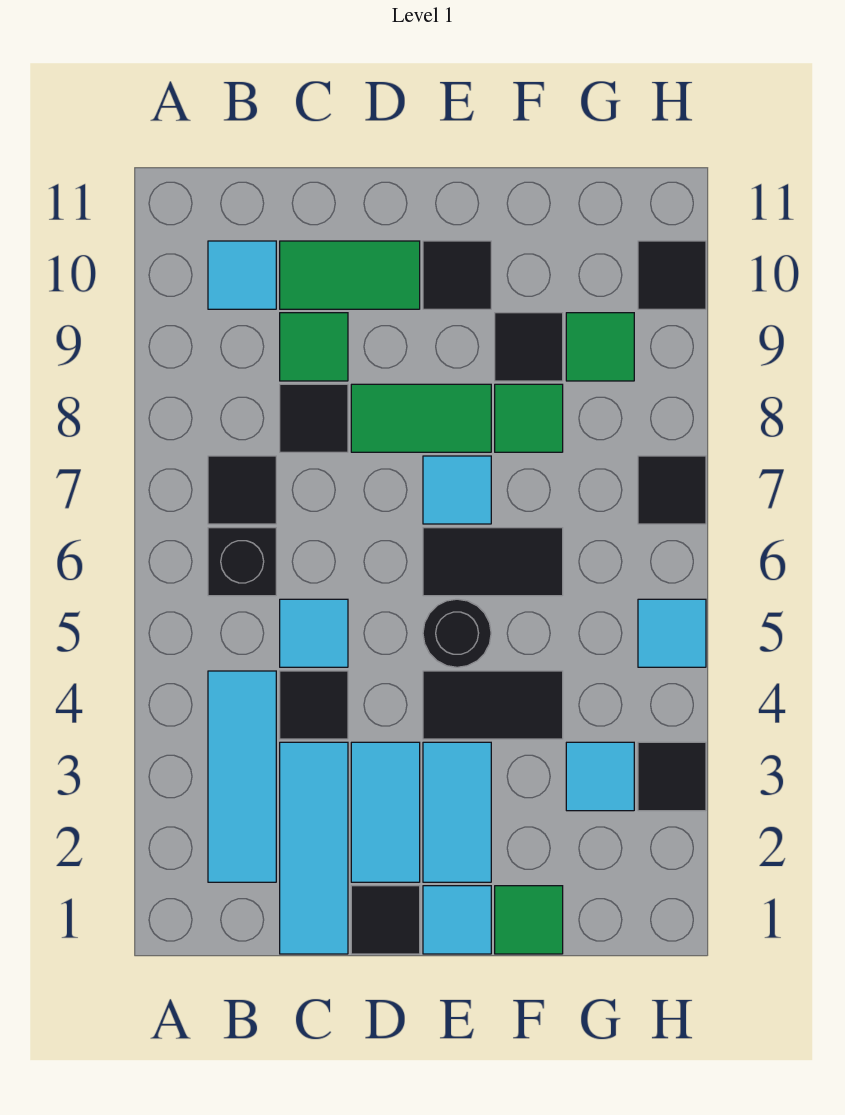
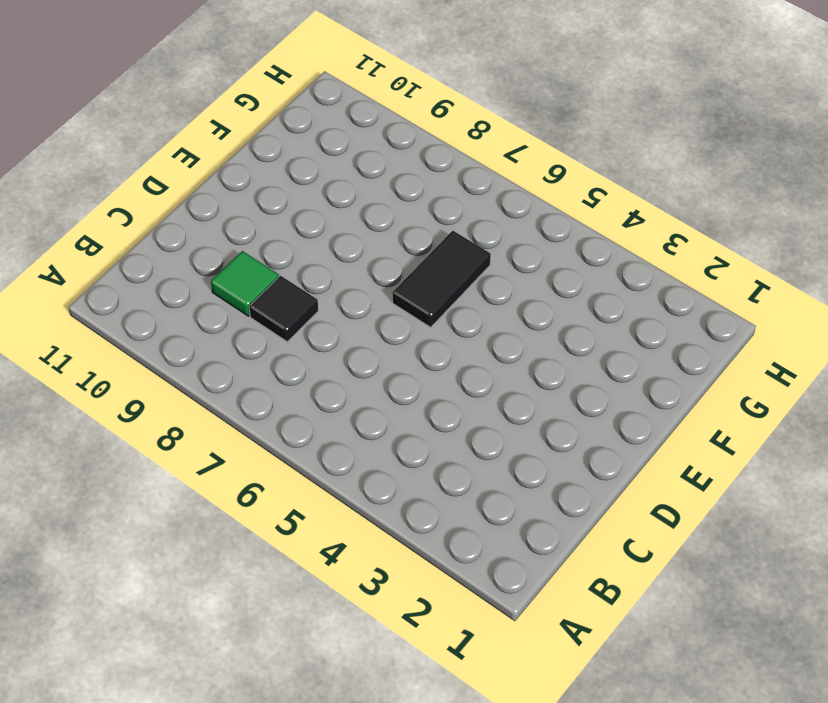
none -> cyan tile B2:B4 level 1
none -> black brick B6 level 1
none -> black tile B7 level 1

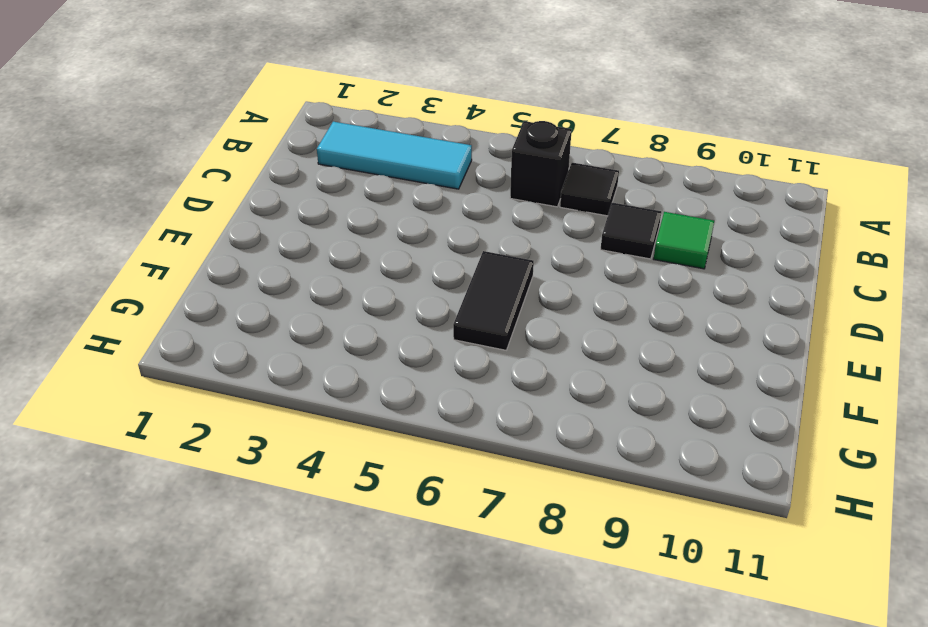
none -> cyan tile B10 level 1
none -> cyan tile C1:C3 level 1
none -> black tile C4 level 1

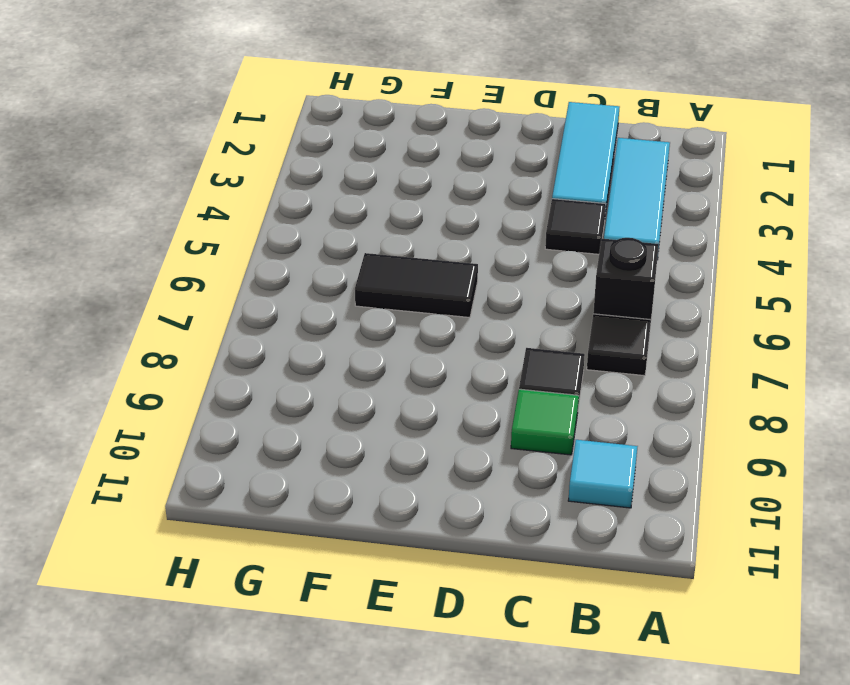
none -> cyan tile C5 level 1
none -> green tile C10:D10 level 1
none -> black tile D1 level 1

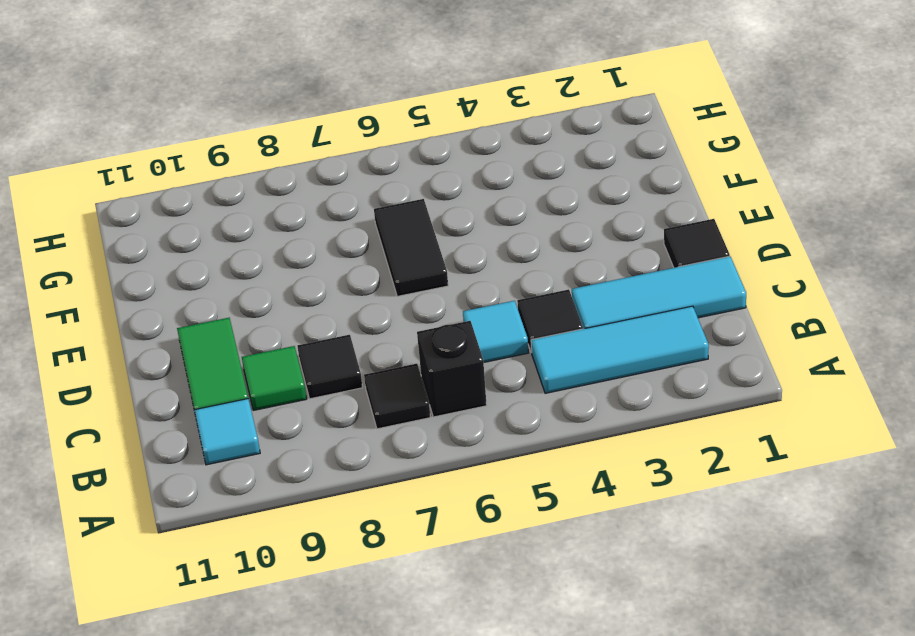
none -> cyan tile D2:D3 level 1
none -> green tile D8:E8 level 1
none -> cyan tile E1 level 1

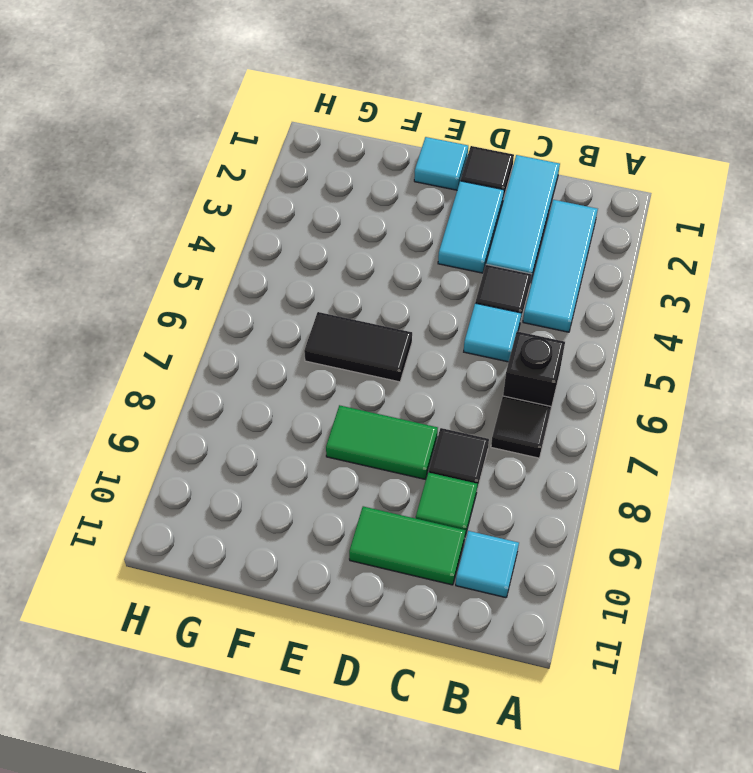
none -> cyan tile E2:E3 level 1
none -> black tile E4:F4 level 1
none -> black round brick E5 level 1

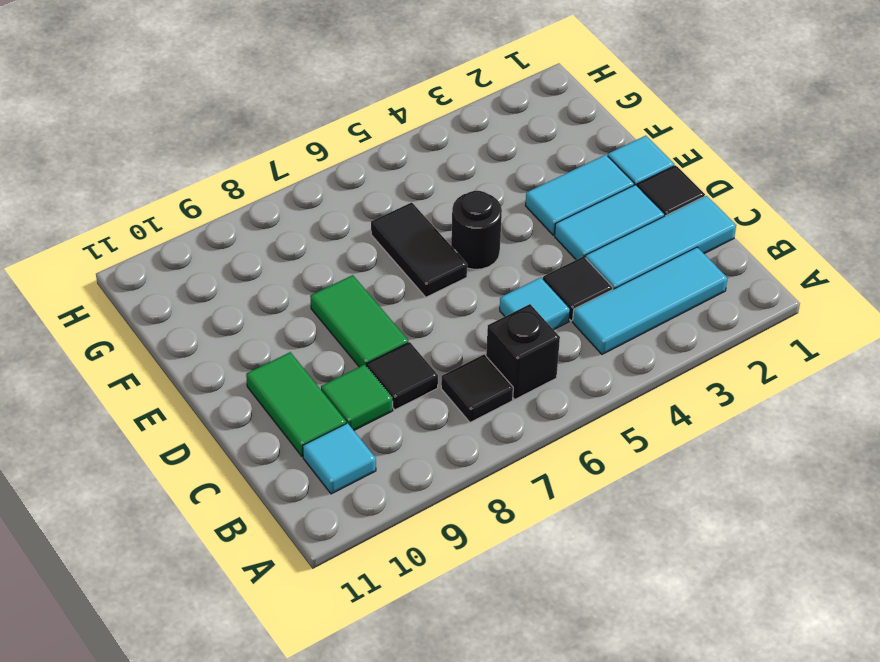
none -> black tile E4:F4 level 1
none -> cyan tile E7 level 1
none -> black tile E10 level 1

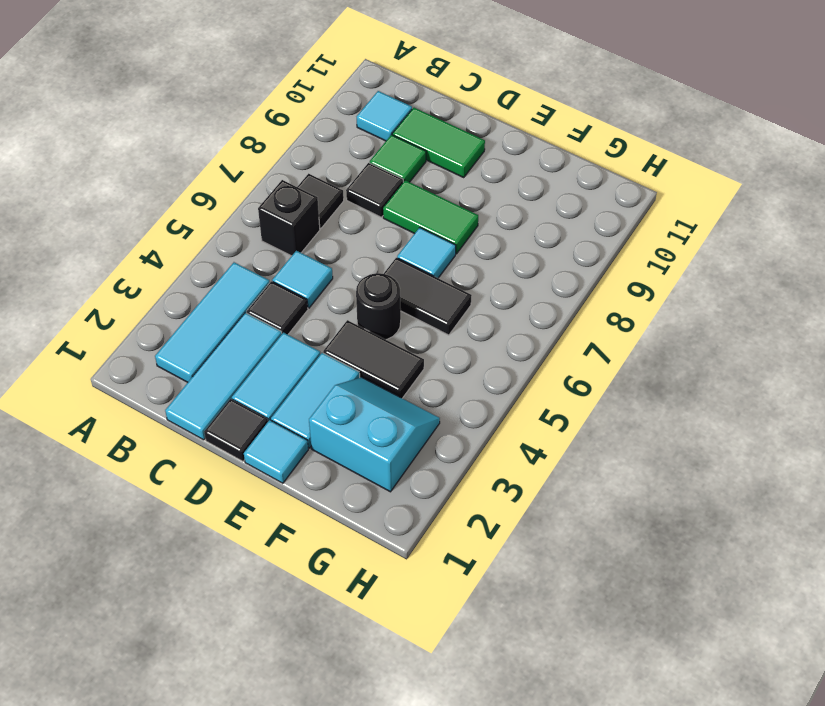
cyan slope F2:G3 level 1 top 2 -> cyan tile G3 level 1
none -> black tile E10 level 1
none -> green tile F1 level 1
none -> green tile F8 level 1

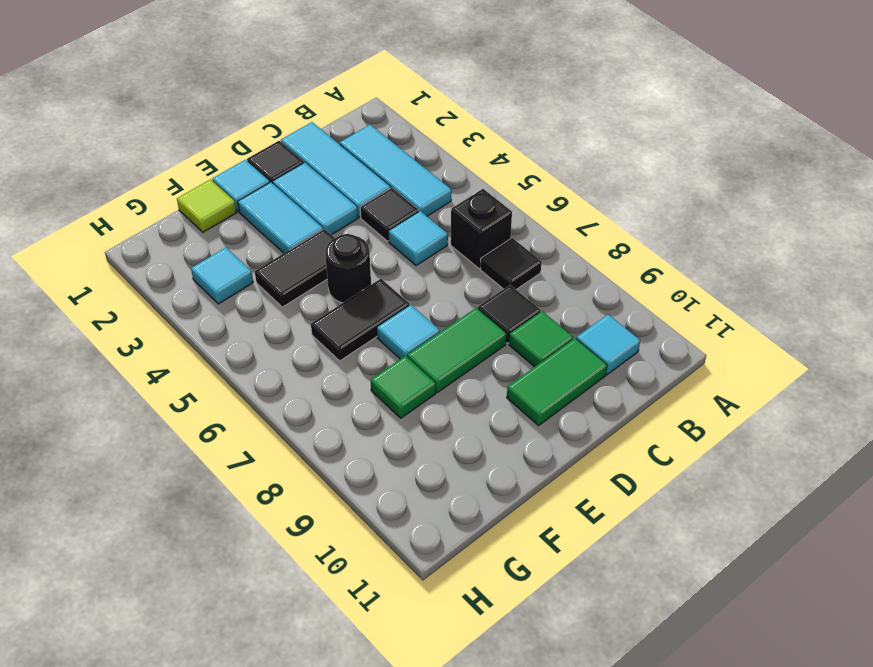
lime tile F1 level 1 -> green tile F1 level 1
none -> black tile E10 level 1
none -> black tile F9 level 1
none -> green tile G9 level 1

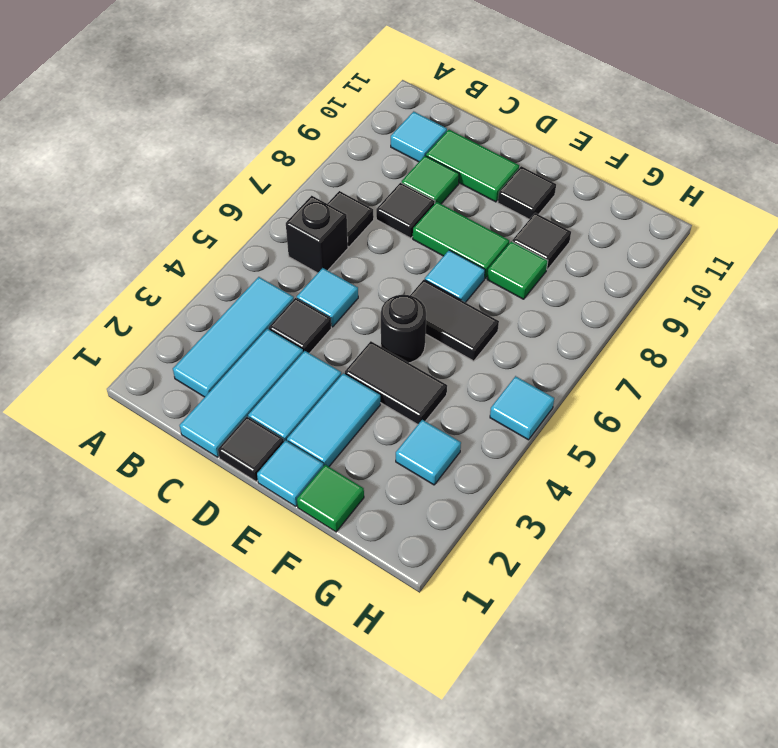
none -> green tile G9 level 1
none -> black tile H3 level 1
none -> black tile H7 level 1

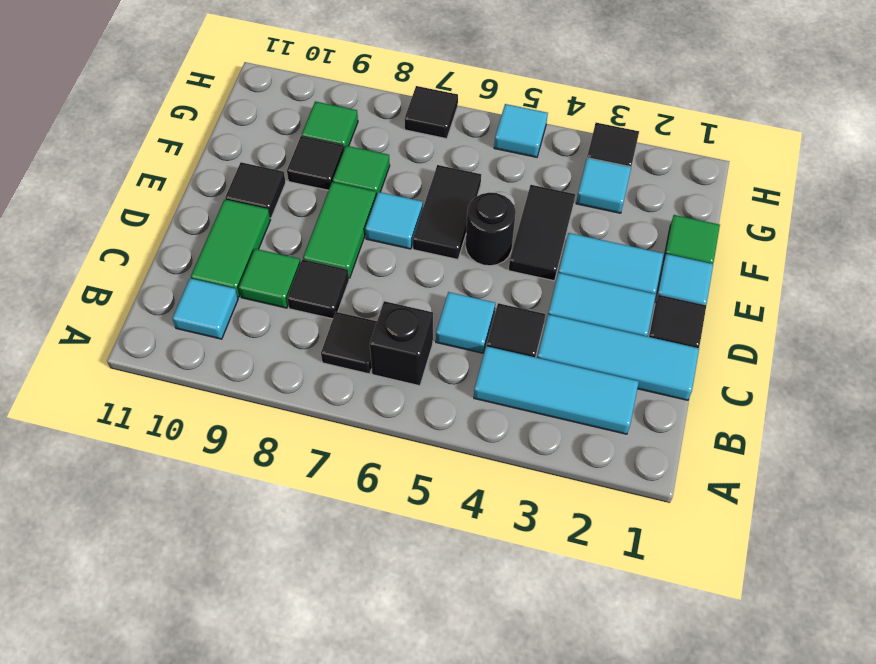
none -> black tile H10 level 1

